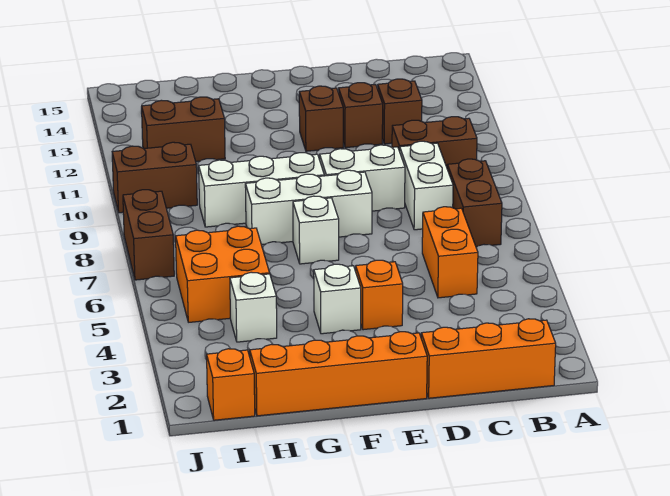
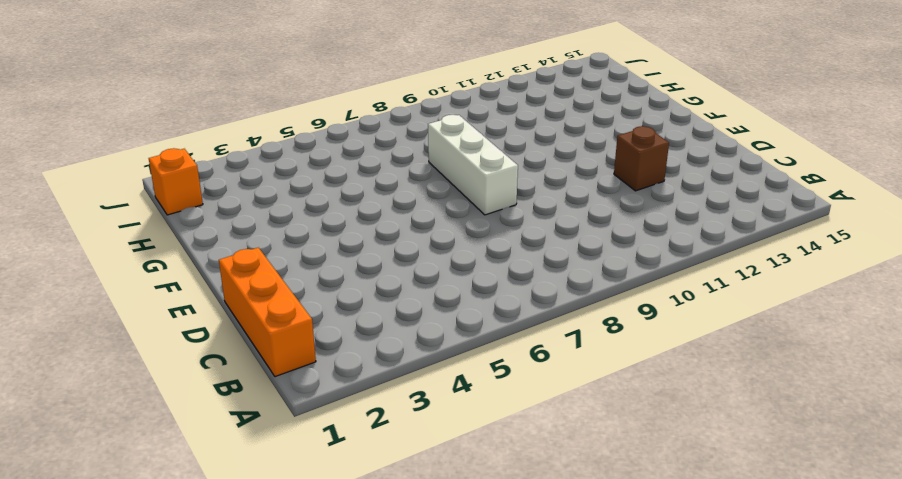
none -> brown brick B7:B8 level 1
none -> brown brick B10:C10 level 1
none -> orange brick C5:C6 level 1

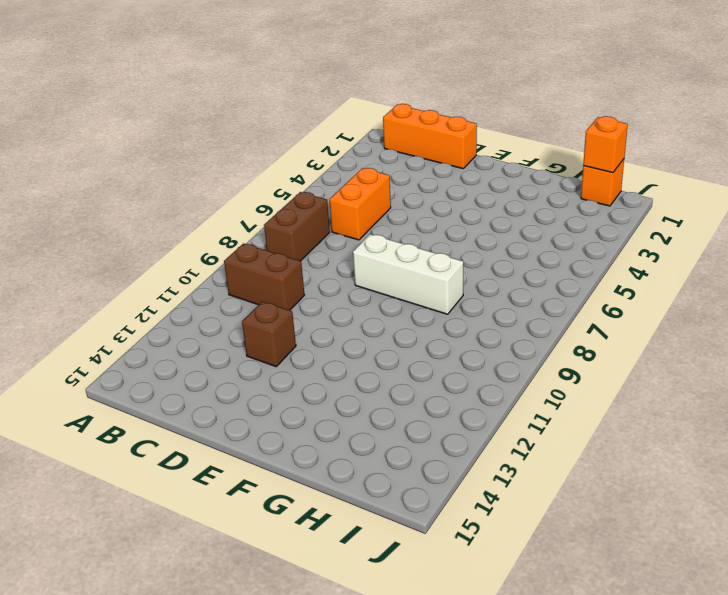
orange brick I1 level 2 -> orange brick E4 level 1
none -> white brick C8:C9 level 1
none -> brown brick C12 level 1
none -> white brick D9:E9 level 1

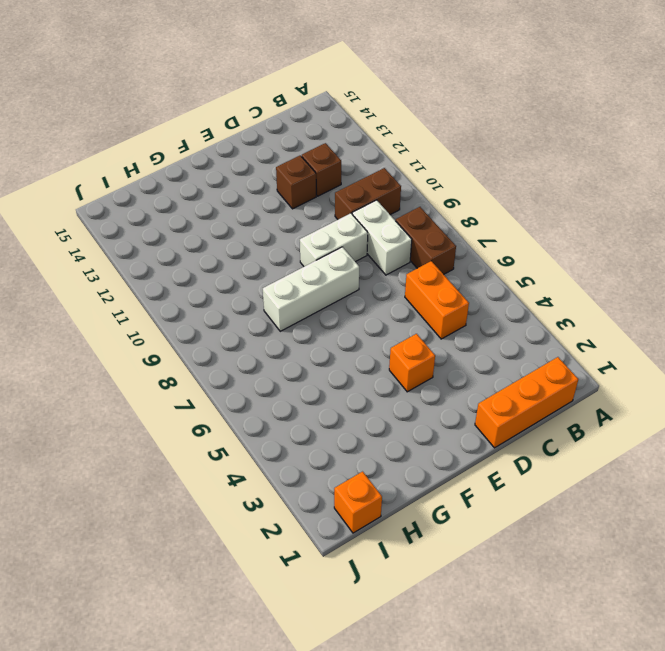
none -> orange brick E1:H1 level 1
none -> brown brick E12 level 1
none -> white brick F4 level 1

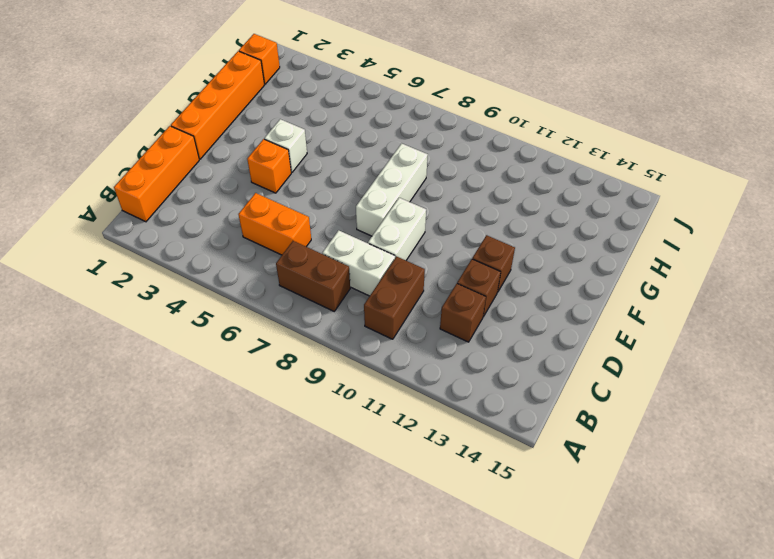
none -> white brick F7 level 1
none -> white brick F9:H9 level 1
none -> white brick H4 level 1

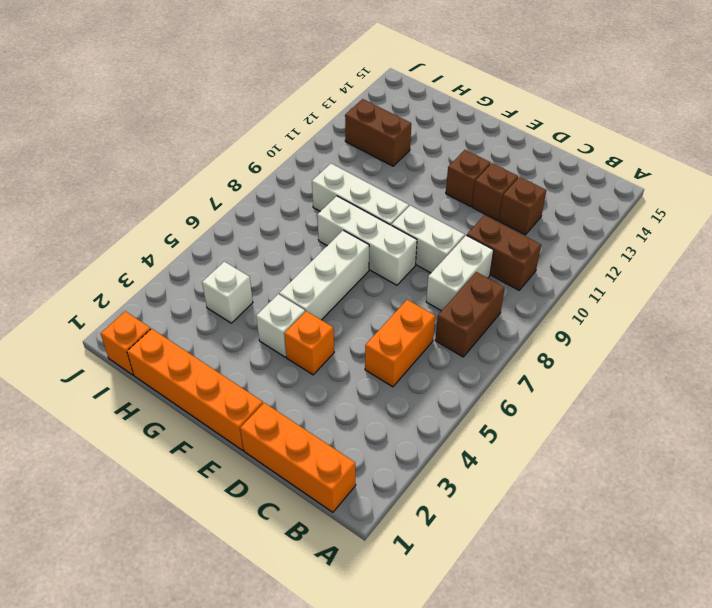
white brick F5:F7 level 1 -> white brick F7 level 1
none -> orange brick H5:I6 level 1
none -> brown brick I10:J10 level 1
none -> brown brick J7:J8 level 1

